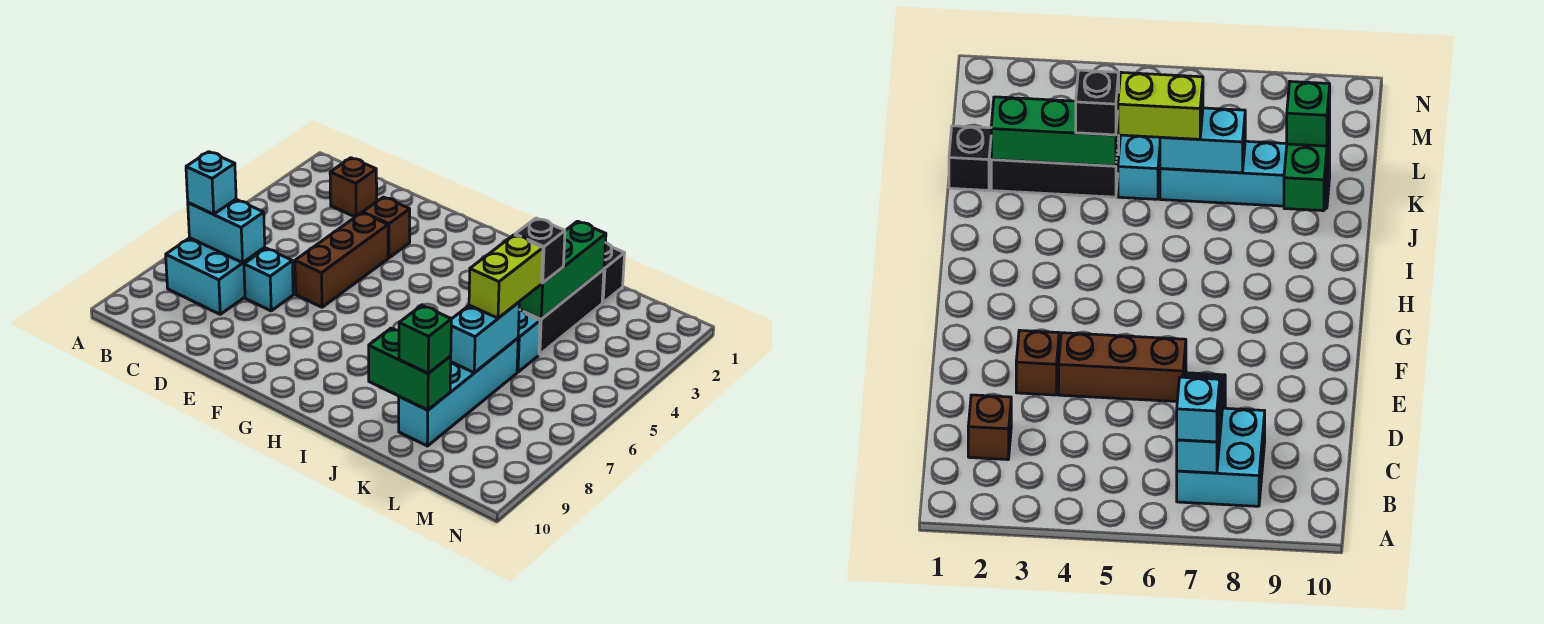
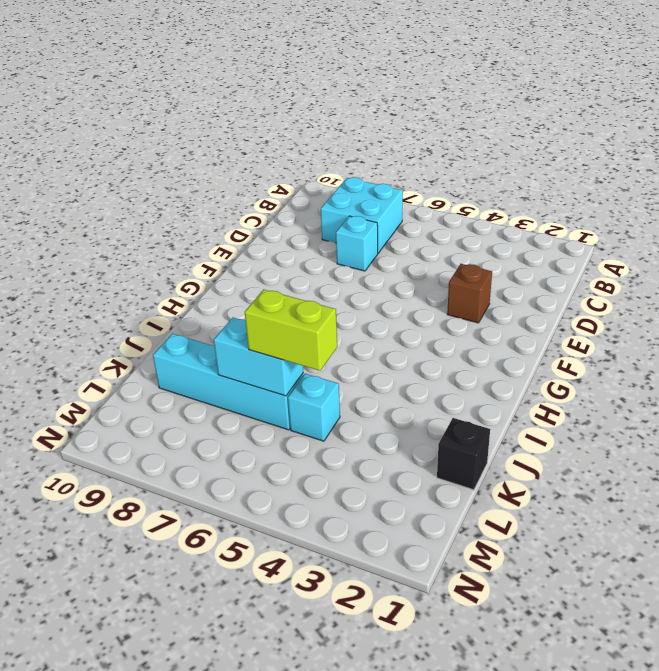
none -> brown brick C2 level 1
none -> brown brick E4:E6 level 1
none -> black brick K2:K4 level 1

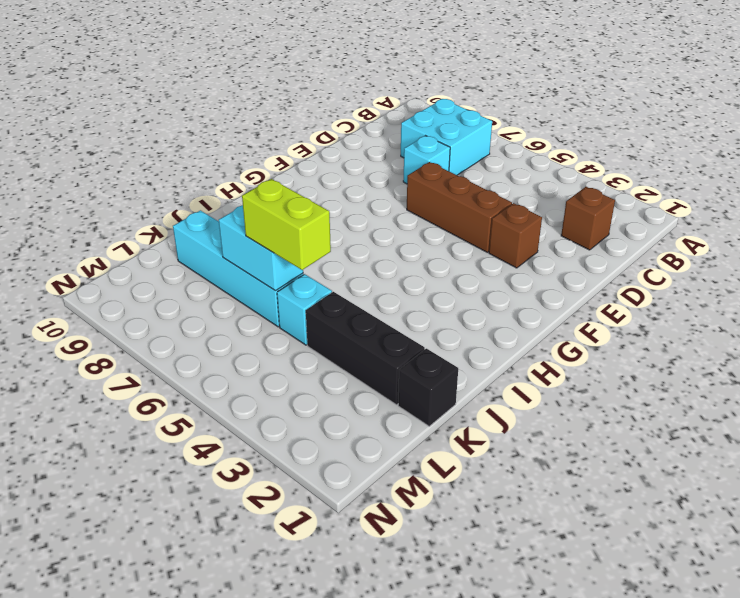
none -> cyan brick B7:C7 level 2
none -> green brick J9:K9 level 2
none -> green brick K2:K4 level 2

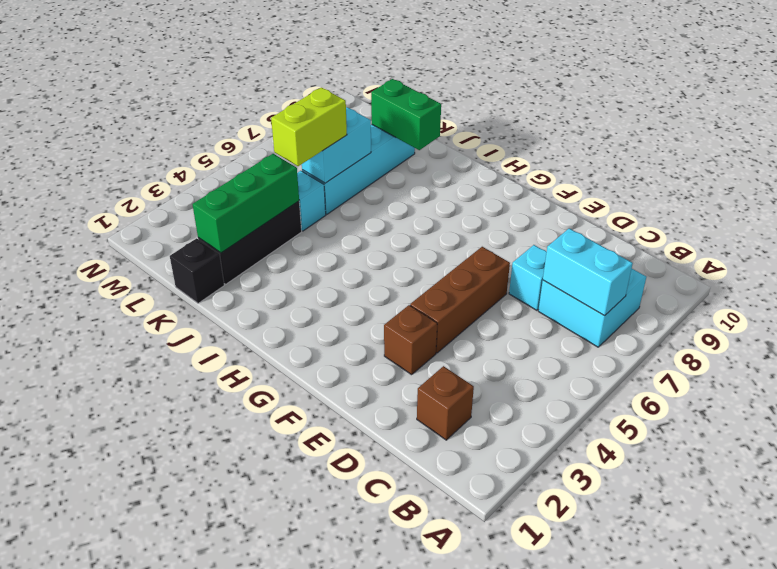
none -> cyan brick B7 level 3
none -> black brick K4 level 3
none -> green brick K9 level 3

